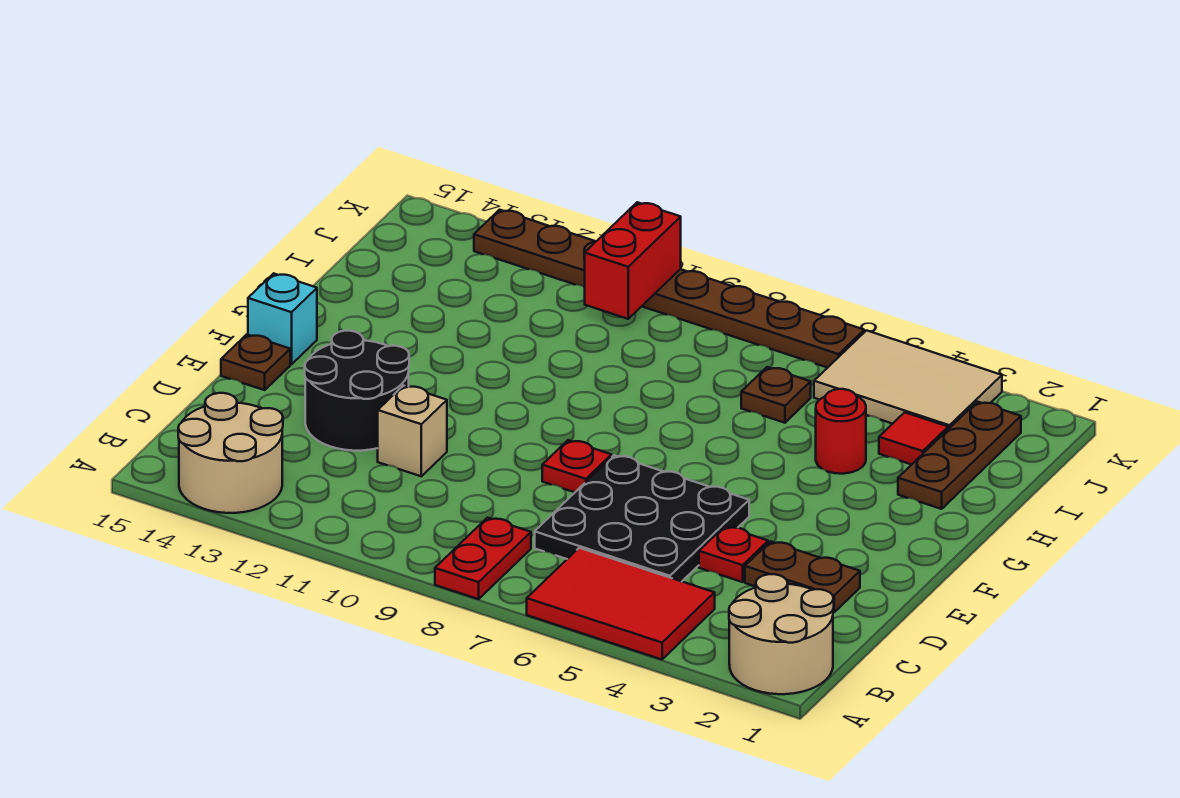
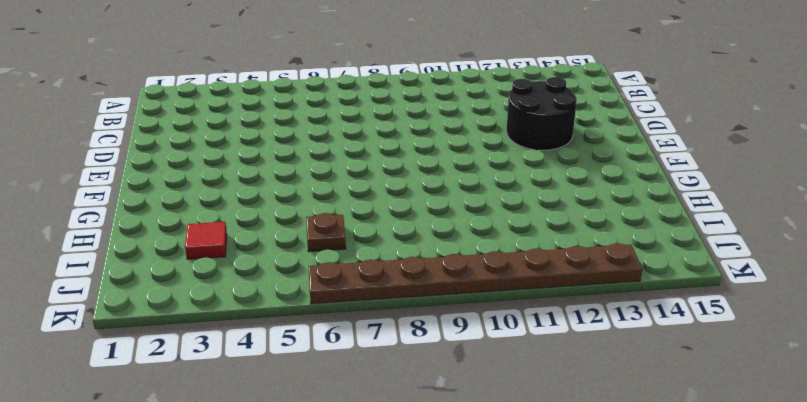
none -> tan round brick A1:B2 level 1
none -> red tile A4:B6 level 1
none -> red plate A8:B8 level 1

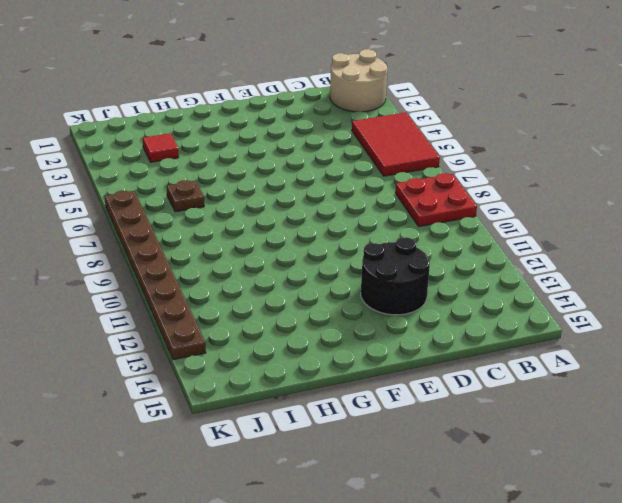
red plate A8:B9 level 1 -> red plate A8:B8 level 1
none -> tan round brick A13:B14 level 1
none -> black plate C5:E7 level 1
none -> brown plate D2:D3 level 1

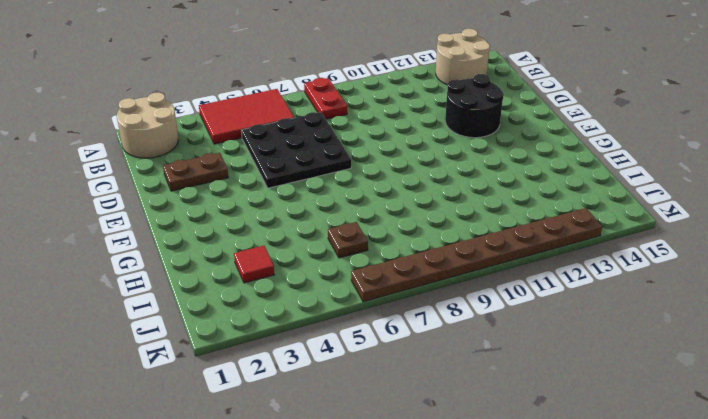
none -> red plate D4 level 1
none -> tan brick D11 level 1
none -> red plate E8 level 1

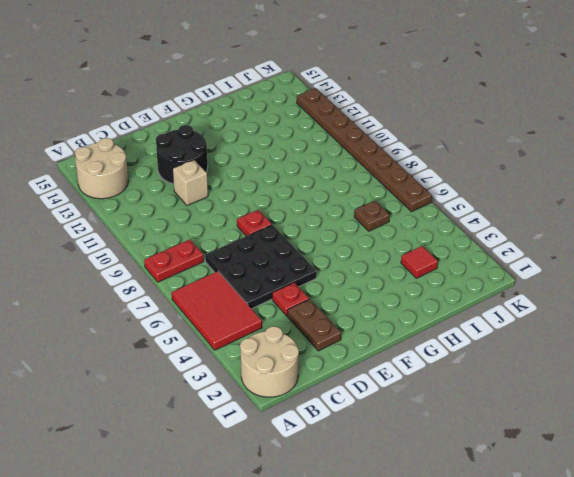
none -> brown plate E15 level 1
none -> cyan brick F15 level 1
none -> brown plate H2:J2 level 1

